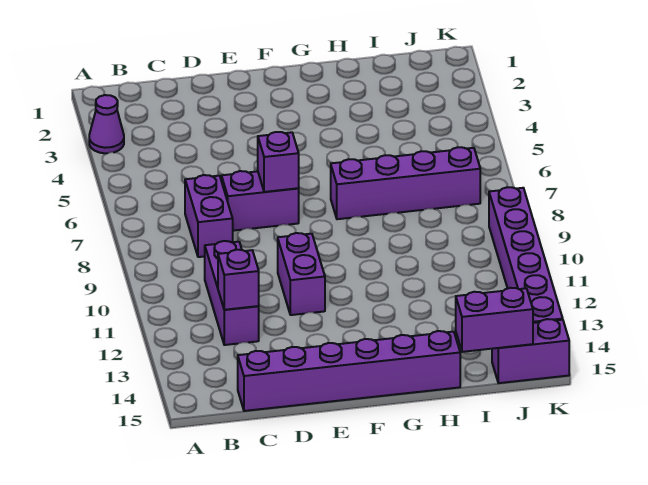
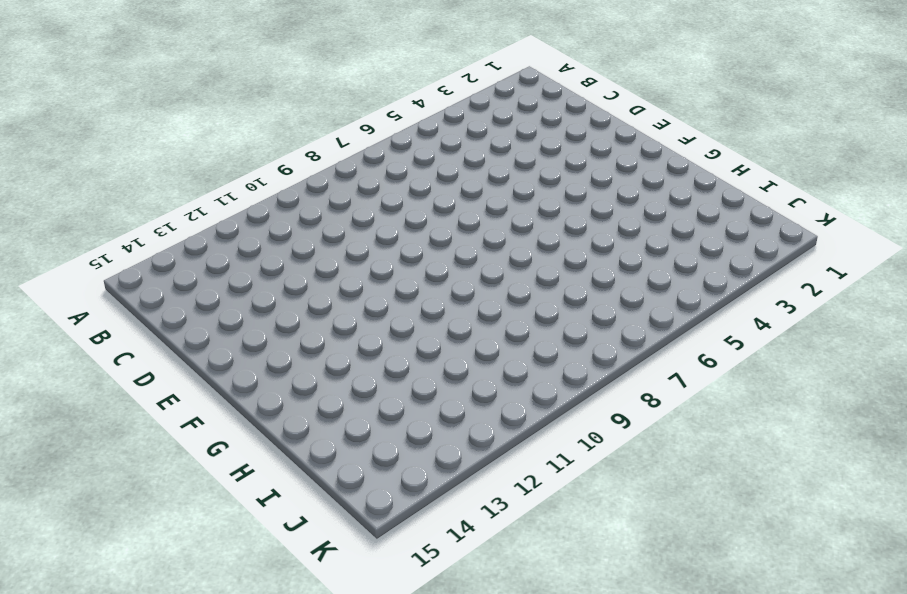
none -> purple cone A3 level 1
none -> purple brick C7:C8 level 1
none -> purple brick C10:C12 level 1

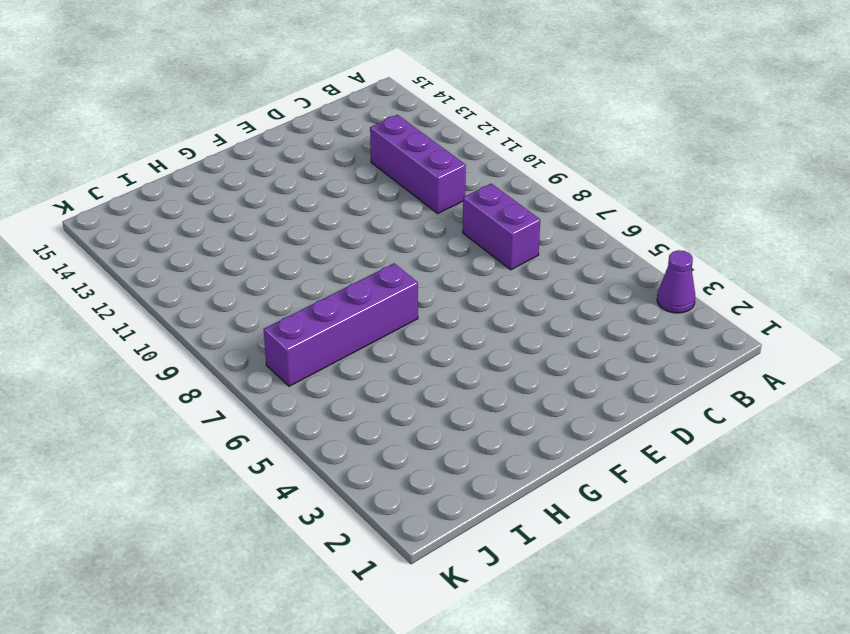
none -> purple brick C15:H15 level 1
none -> purple brick D7:E7 level 1
none -> purple brick E10:E11 level 1

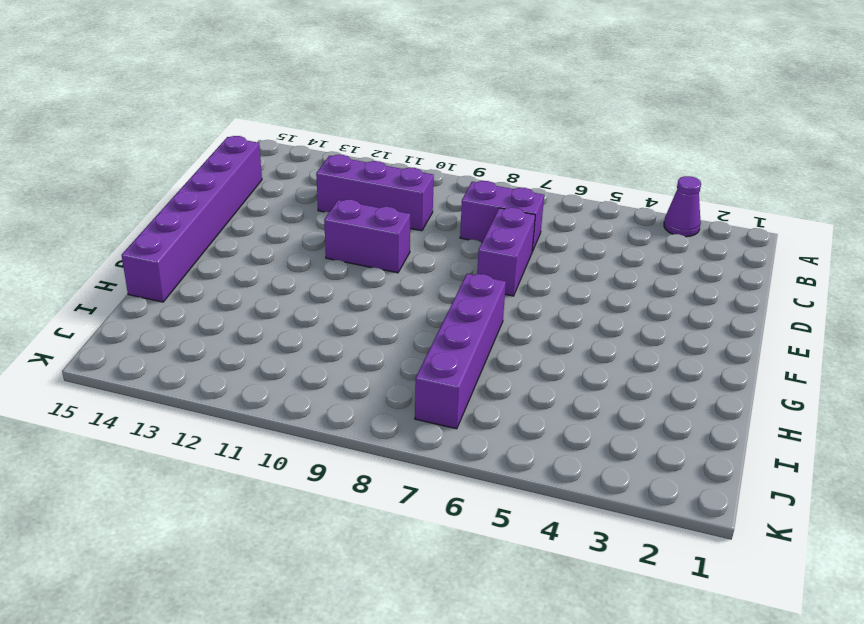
none -> purple brick J15:K15 level 1
none -> purple brick K9:K14 level 1
none -> purple brick C12 level 2

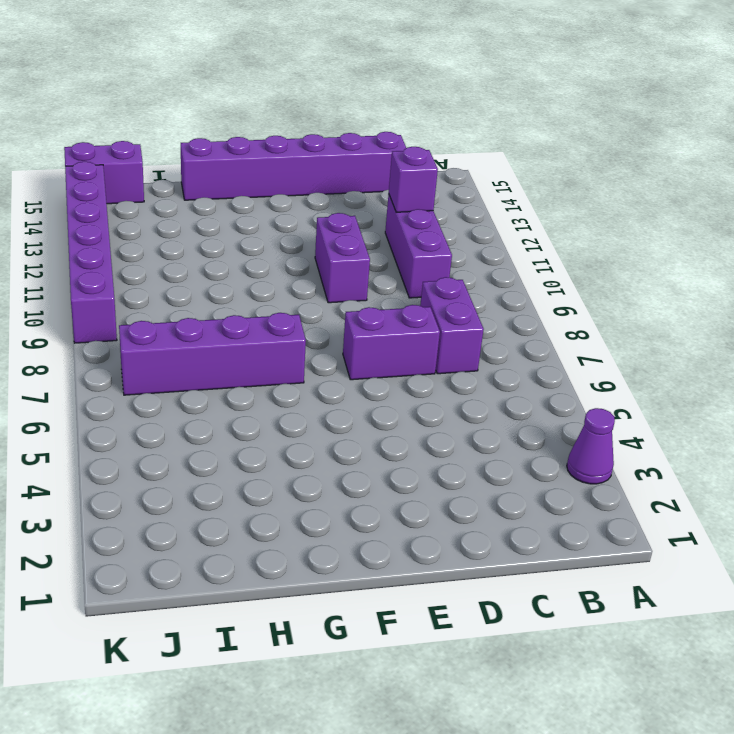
none -> purple brick E7 level 2
none -> purple brick I15:J15 level 2

